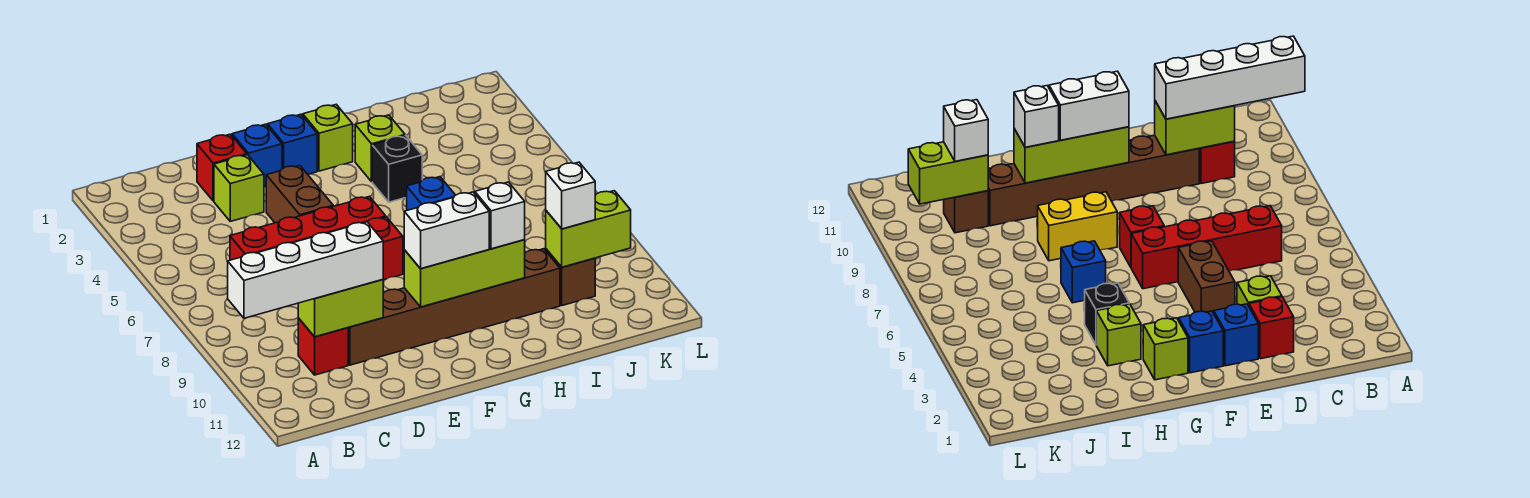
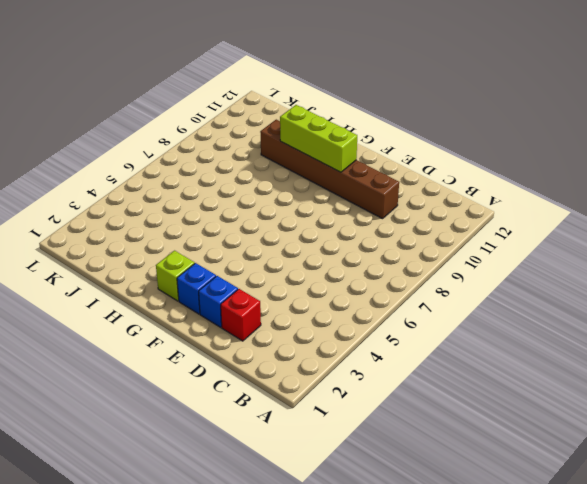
none -> red brick C6:F6 level 1
none -> red brick C10 level 1
none -> lime brick D3 level 1

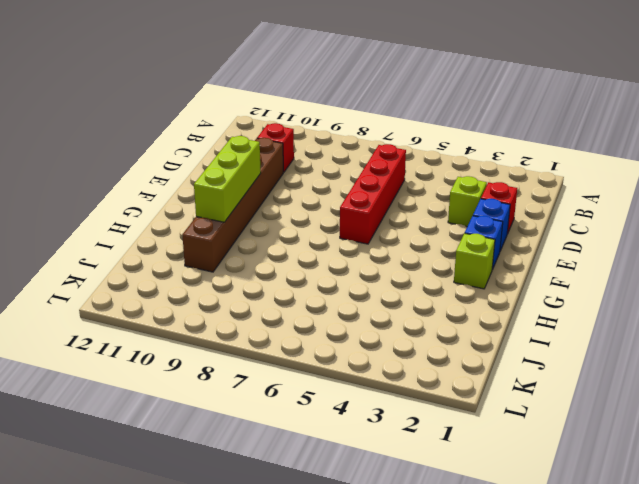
none -> brown brick E4:E5 level 1
none -> red brick F7 level 1
none -> yellow brick G8:H8 level 1

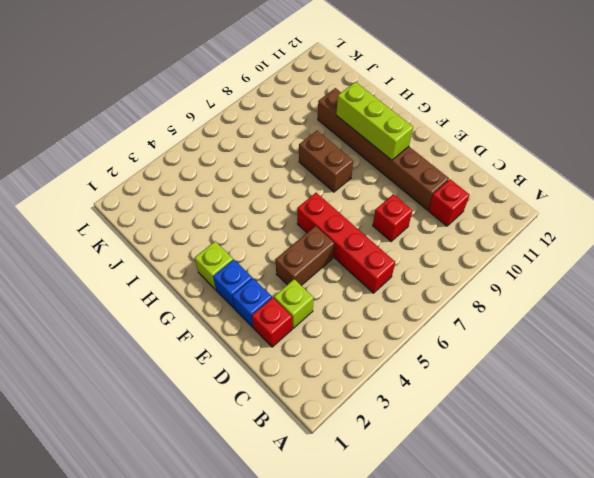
red brick D8 level 1 -> red brick F7 level 1
brown brick G8:H8 level 1 -> yellow brick G8:H8 level 1
none -> lime brick H3 level 1
none -> black brick H4 level 1
none -> blue brick H6 level 1

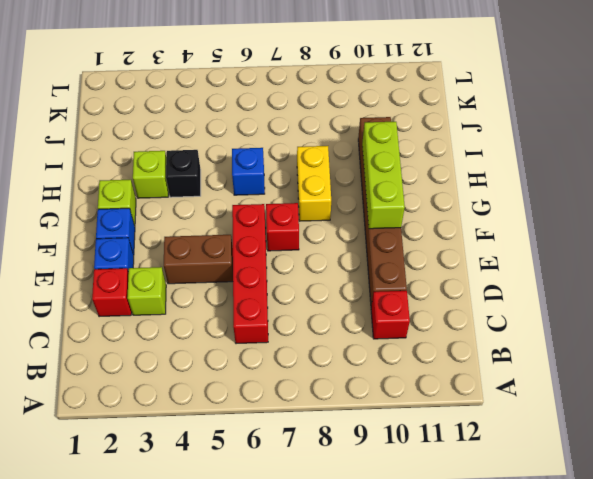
none -> brown brick J10 level 1
none -> lime brick C10:D10 level 2
none -> lime brick J10:K10 level 2

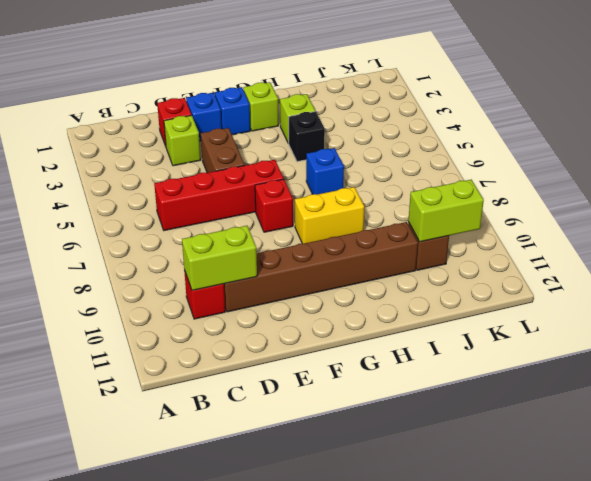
none -> lime brick F10:H10 level 2
none -> white brick A10:D10 level 3
none -> white brick F10:G10 level 3

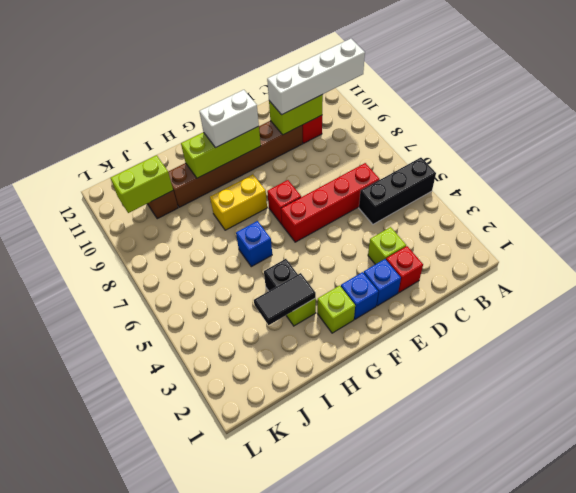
black brick A5:C5 level 1 -> none
black tile H3:I3 level 2 -> none
none -> brown brick E4:E5 level 1
none -> white brick H10 level 3
none -> white brick J10 level 3

